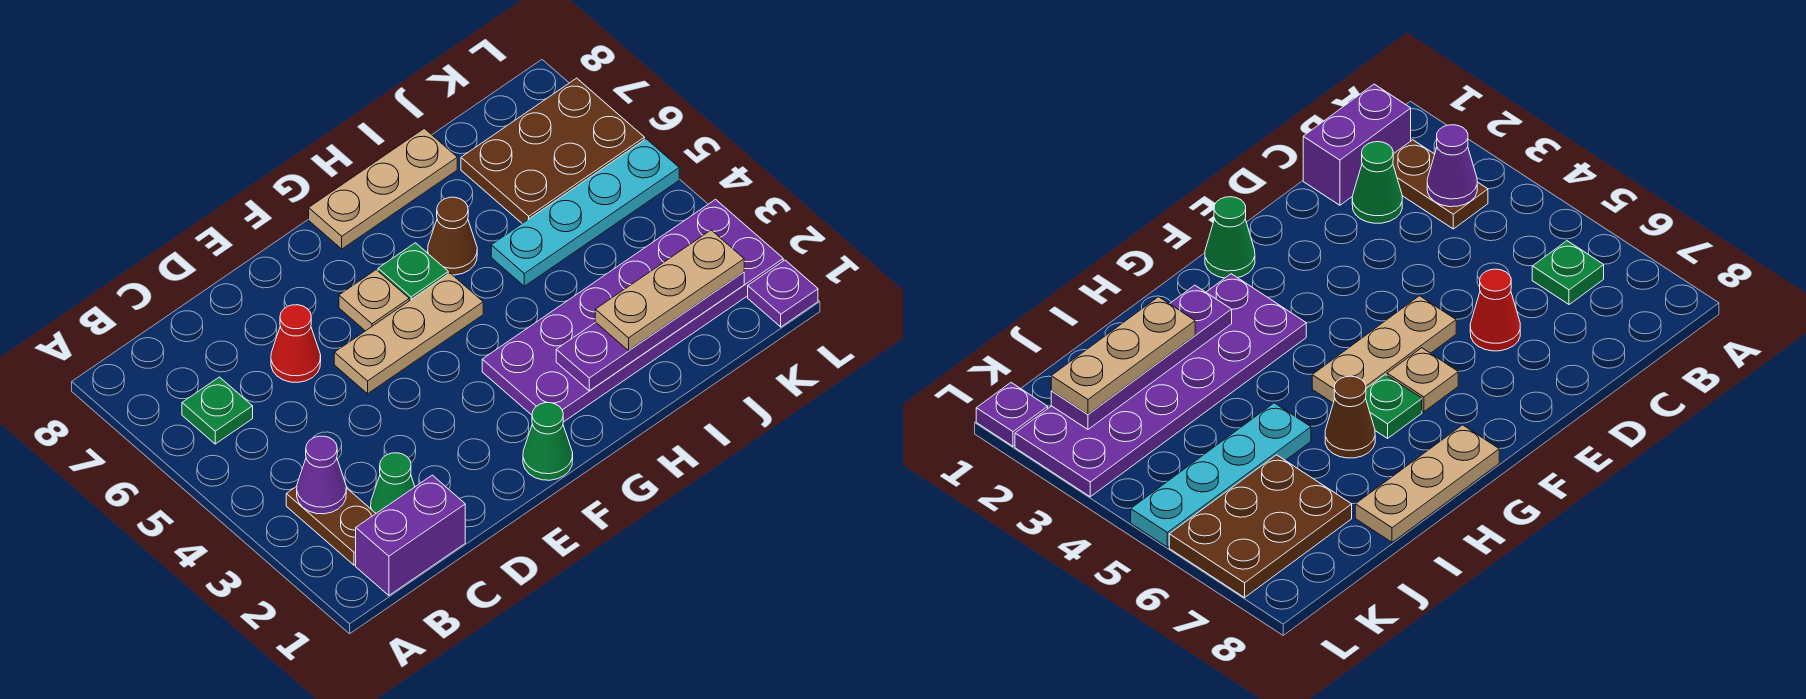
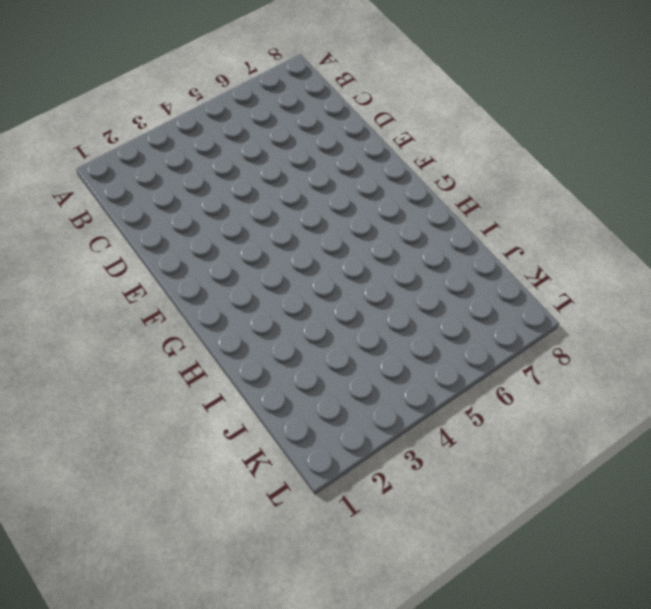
none -> purple brick B1:C1 level 1
none -> brown plate B2:B3 level 1
none -> green plate B6 level 1

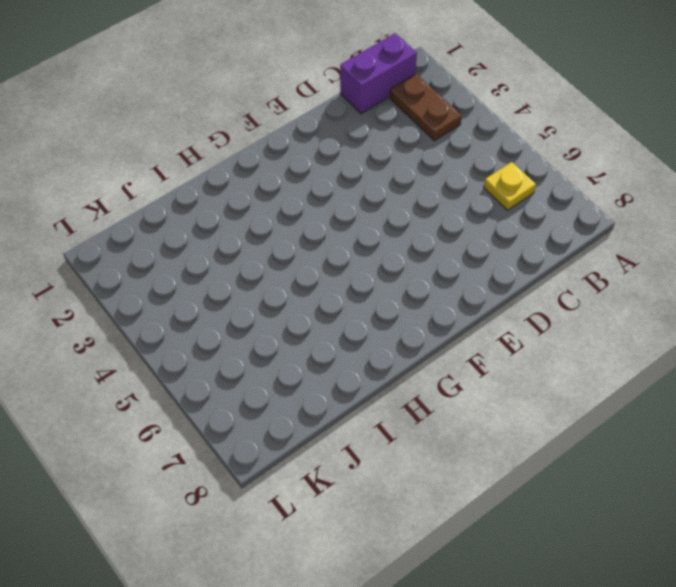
yellow plate B6 level 1 -> green plate B6 level 1
none -> green cone C2 level 1
none -> red cone D6 level 1
none -> tan plate E5:G5 level 1

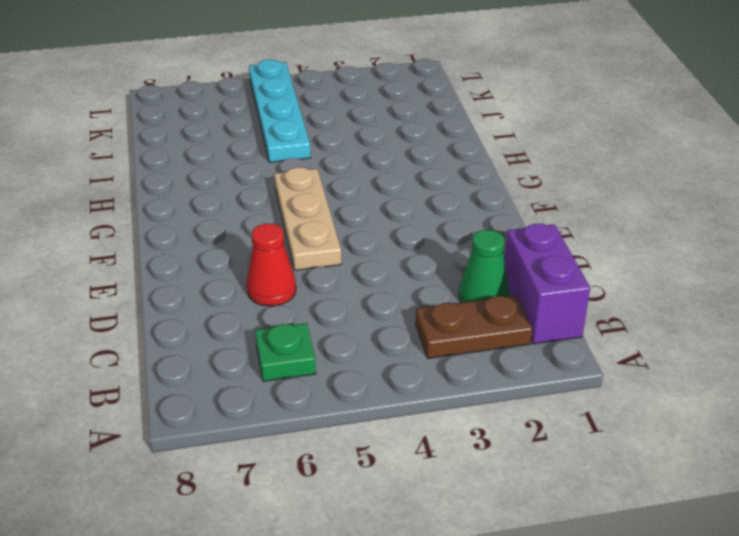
none -> green cone F1 level 1
none -> tan plate F6 level 1
none -> purple plate G2:L3 level 1

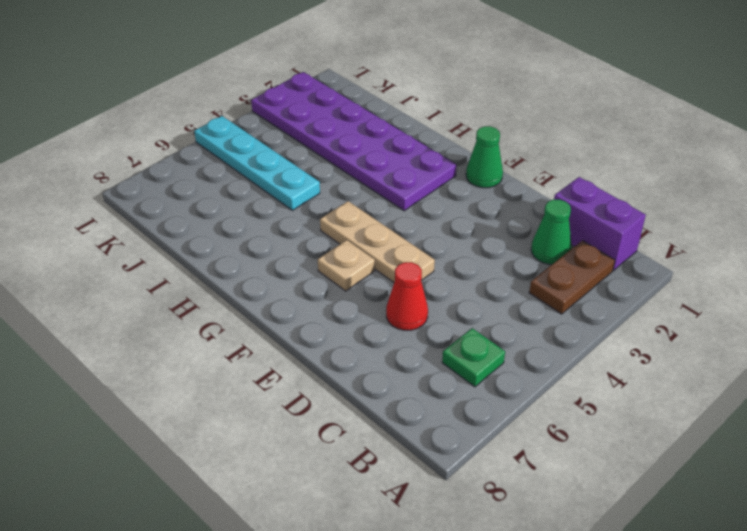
none -> green plate G6 level 1
none -> tan plate G8:I8 level 1
none -> brown cone H6 level 1

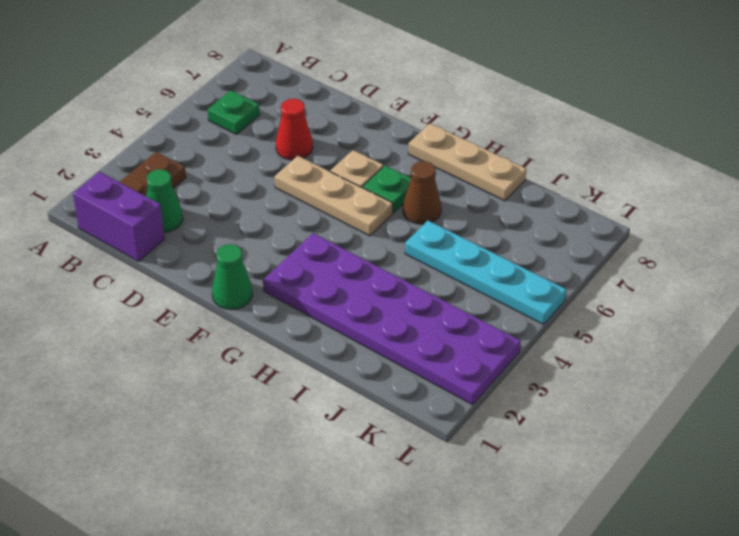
none -> brown plate J6:L7 level 1
none -> purple plate L1 level 1
none -> purple cone B3 level 2

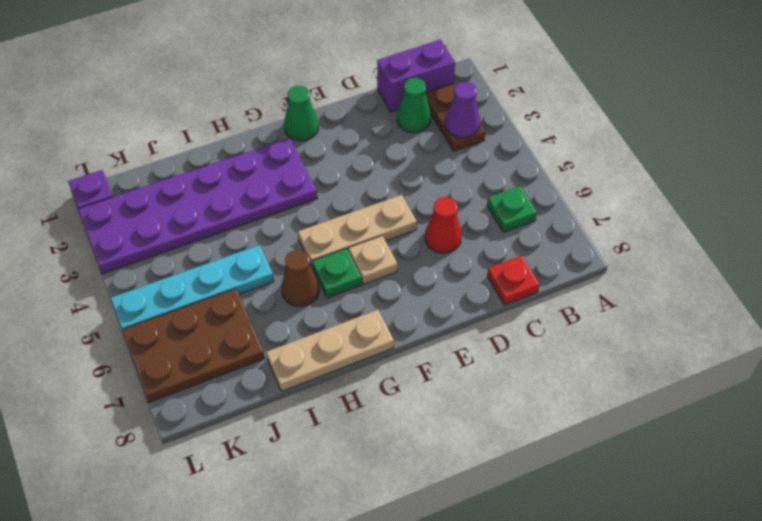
red plate C8 level 1 -> none
none -> purple plate H2:K2 level 2
none -> tan plate I2:K2 level 3

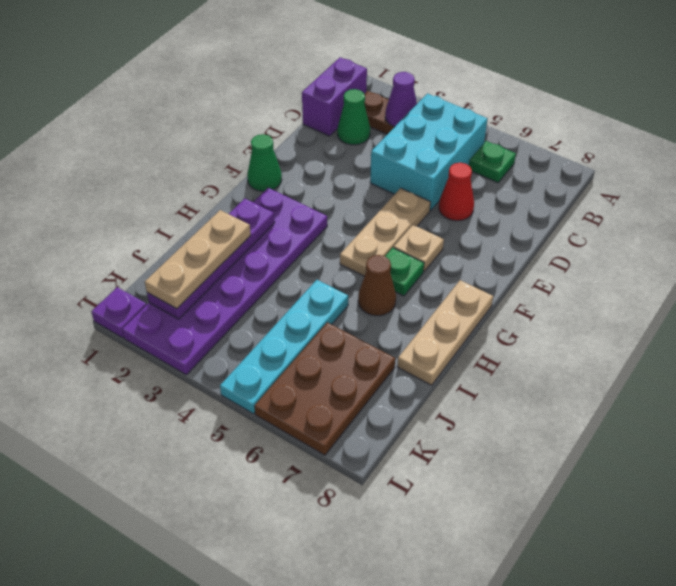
cyan brick B4:D5 level 1 -> none

